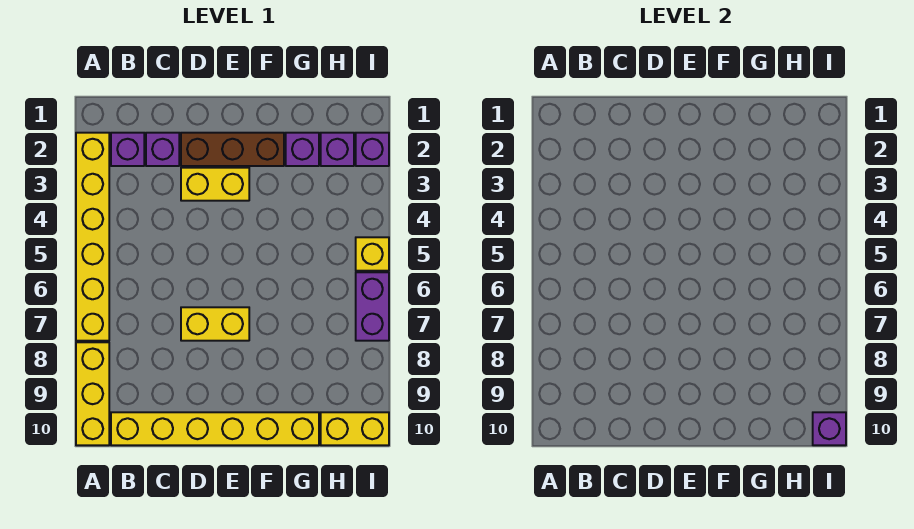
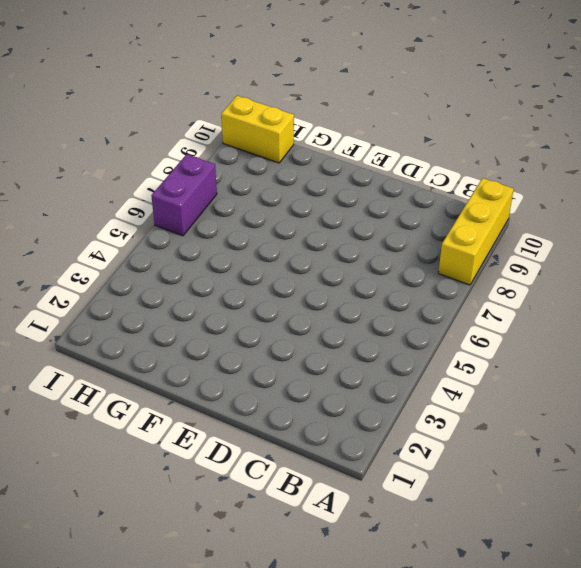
none -> yellow brick A2:A7 level 1
none -> purple brick B2 level 1
none -> yellow brick B10:G10 level 1

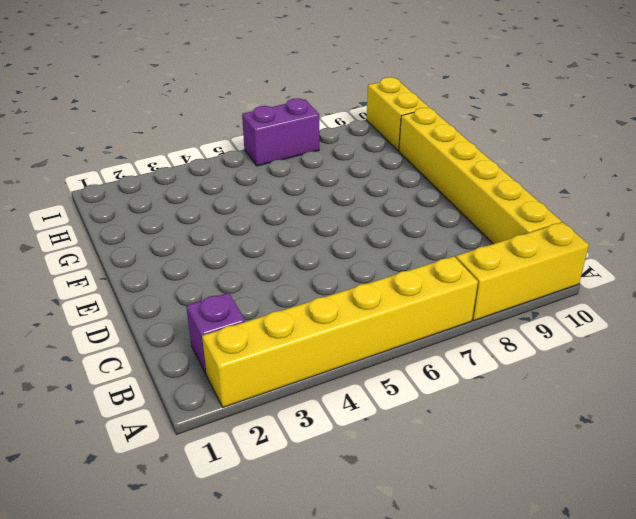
none -> purple brick C2 level 1
none -> brown brick D2:F2 level 1
none -> yellow brick D3:E3 level 1

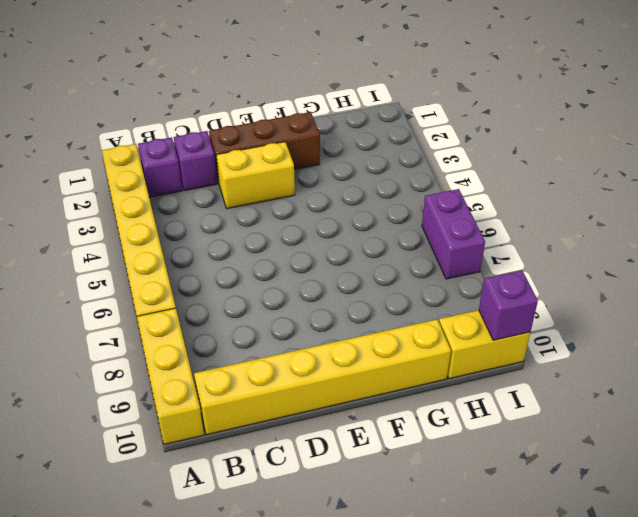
none -> yellow brick D7:E7 level 1
none -> purple brick G2 level 1
none -> purple brick H2 level 1

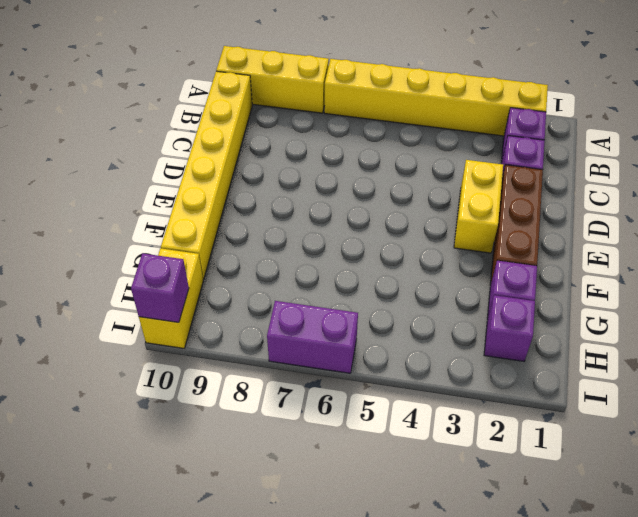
none -> yellow brick D7:E7 level 1
none -> purple brick I2 level 1
none -> yellow brick I5 level 1

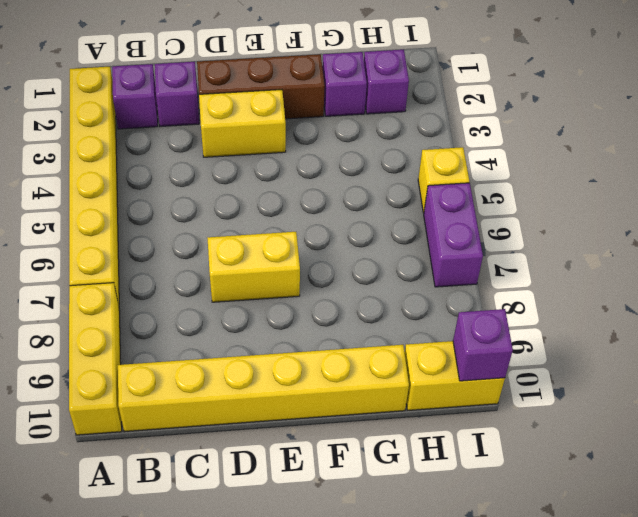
none -> purple brick I2 level 1

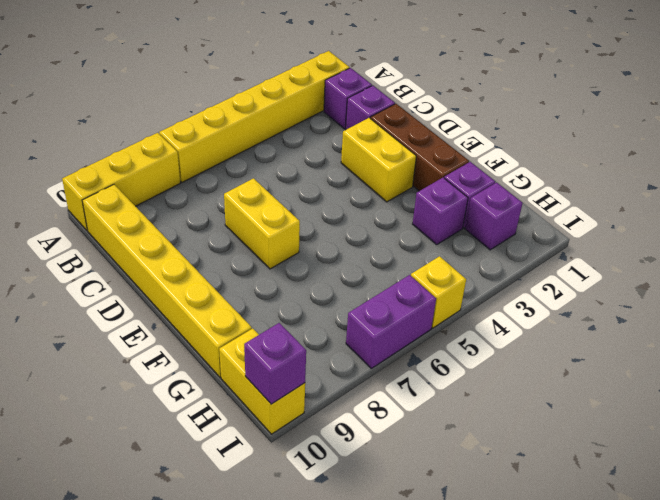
purple brick G3 level 1 -> purple brick I2 level 1

